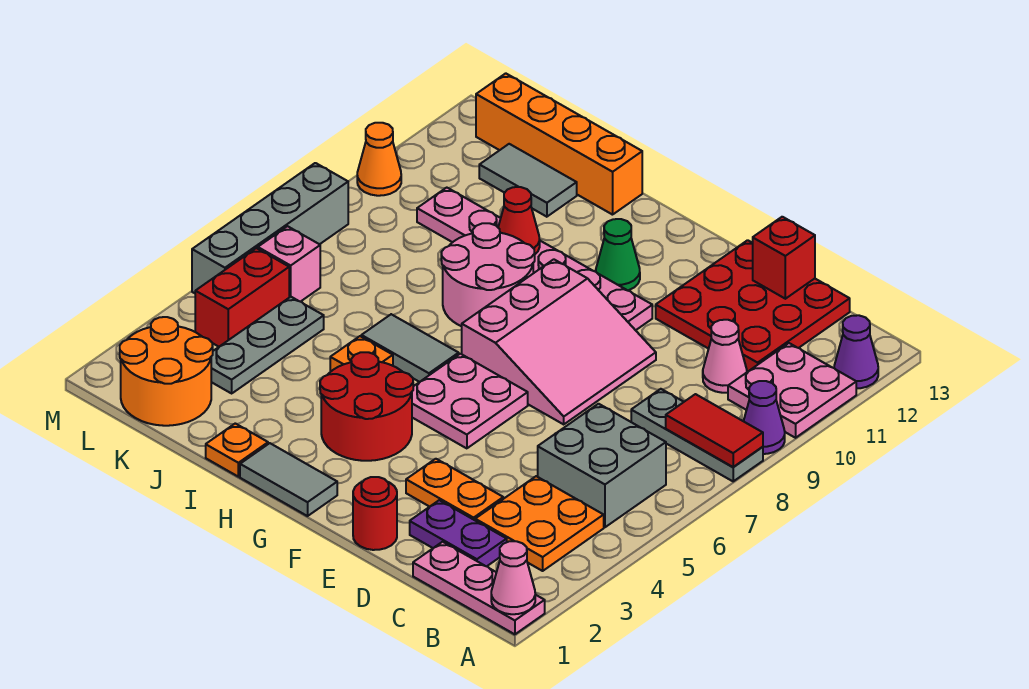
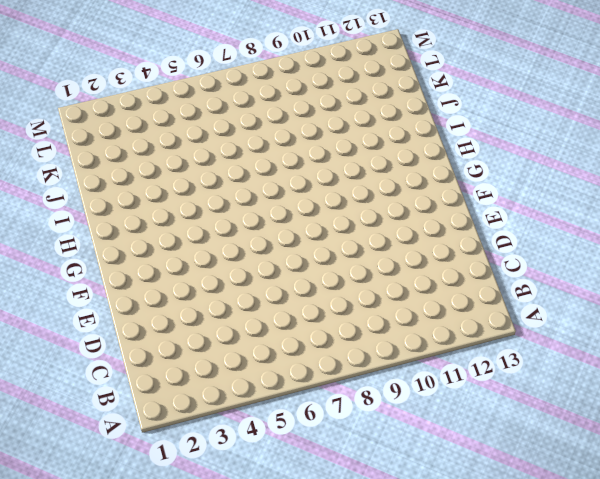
none -> pink plate A1:C1 level 1
none -> grey plate A8:C8 level 1
none -> purple cone A9 level 1
none -> pink plate A10:B11 level 1

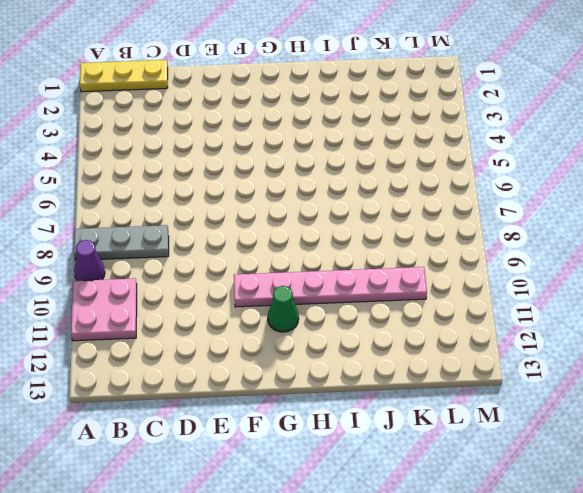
yellow plate A1:C1 level 1 -> pink plate A1:C1 level 1
none -> purple cone A12 level 1
none -> orange plate B3:C4 level 1
none -> grey brick B5:C6 level 1
none -> purple plate C2:D2 level 1

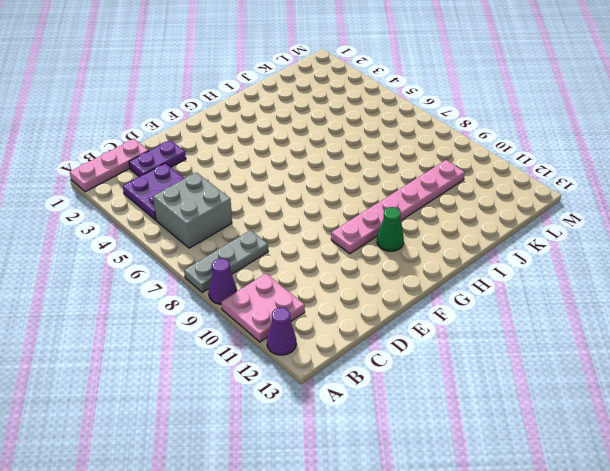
purple plate B3:C4 level 1 -> orange plate B3:C4 level 1
none -> pink cone C10 level 1
none -> red plate C11:E13 level 1
none -> orange plate D3:E3 level 1
none -> red round brick E1 level 1

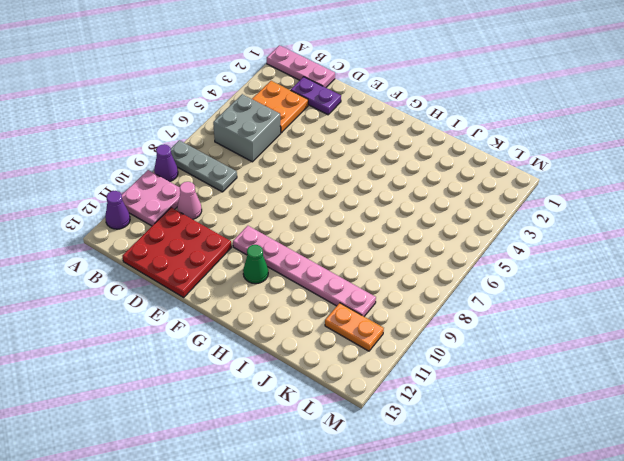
orange plate K11:L11 level 1 -> orange plate D3:E3 level 1
none -> red round brick E1 level 1
none -> pink slope E7:G9 level 1 top G
none -> pink plate F5:G6 level 1
none -> grey tile G1:H1 level 1

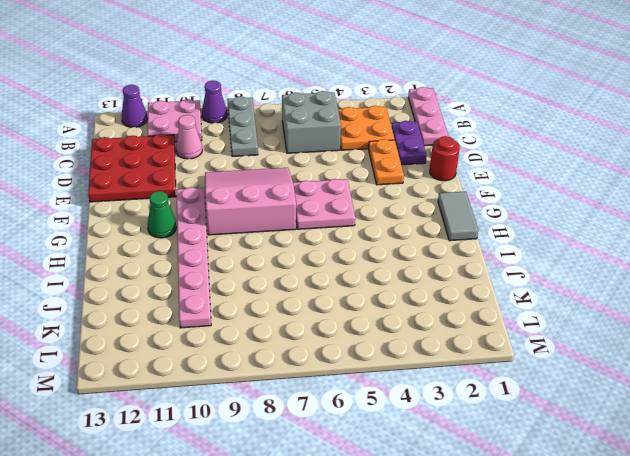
none -> red round brick G3:H4 level 1
none -> grey tile H6:I6 level 1
none -> pink round brick H8:I9 level 1
none -> orange plate I1 level 1

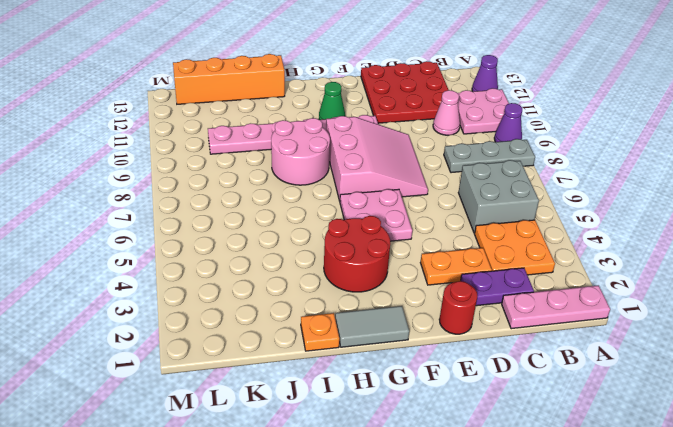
none -> grey tile H6:I6 level 1
none -> orange plate I5 level 1
none -> grey tile J12:K12 level 1
none -> orange round brick K1:L2 level 1

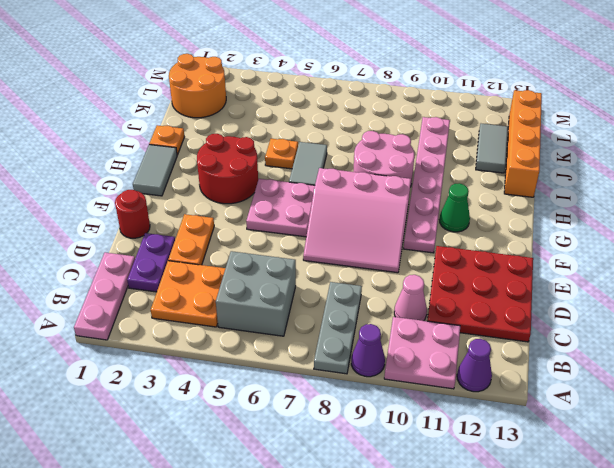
none -> grey plate K3:K5 level 1
none -> red brick L4:L5 level 1
none -> pink brick L6 level 1
none -> grey brick M5:M8 level 1

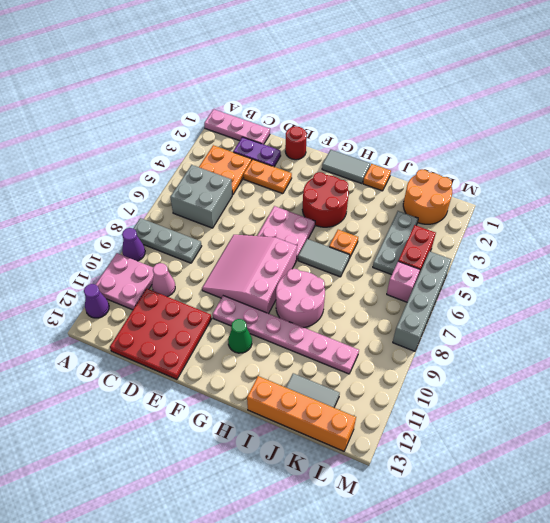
none -> orange cone M10 level 1
none -> pink cone A1 level 2
none -> red tile A8:B8 level 2
none -> red brick D13 level 2

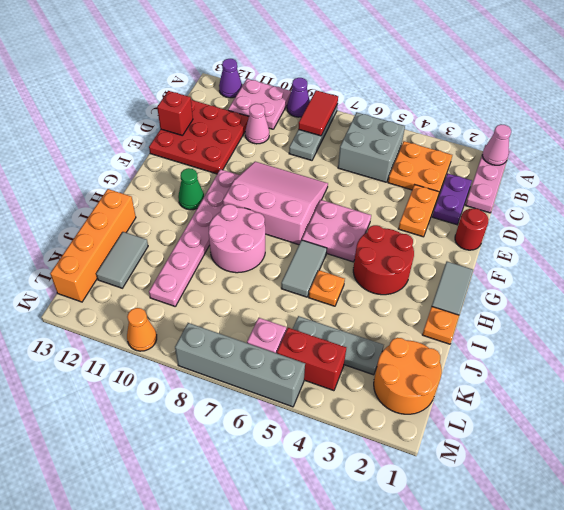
none -> red cone I10 level 2

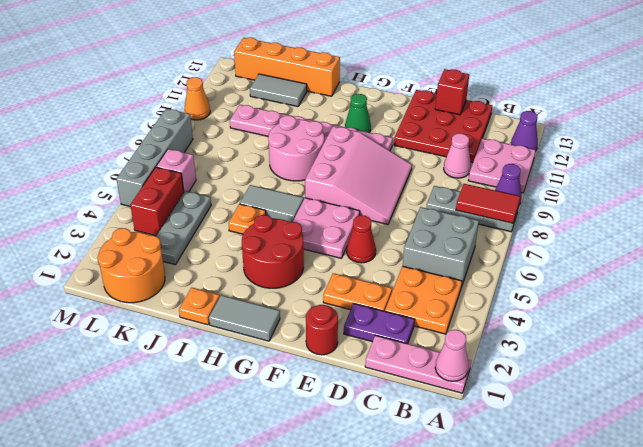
red cone E5 level 1 -> red cone I10 level 2

